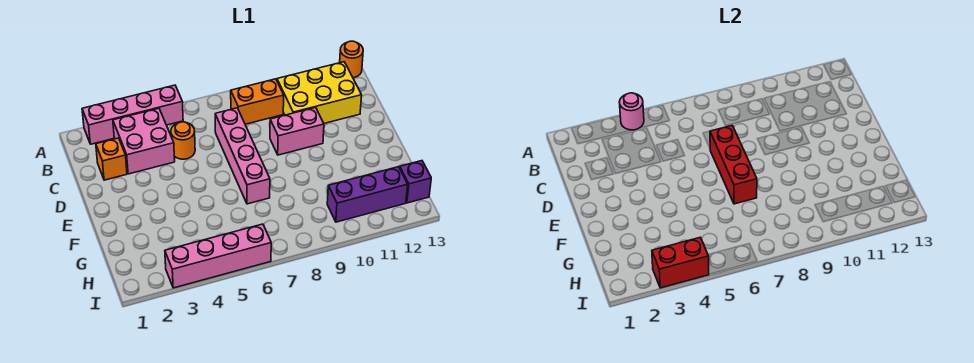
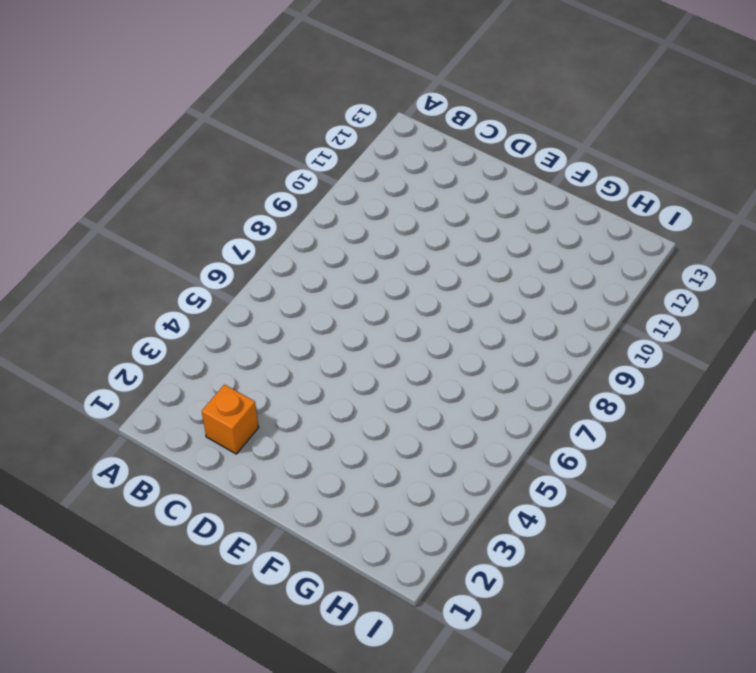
none -> pink brick A2:A5 level 1
none -> orange round brick A13 level 1
none -> pink brick B3:C4 level 1

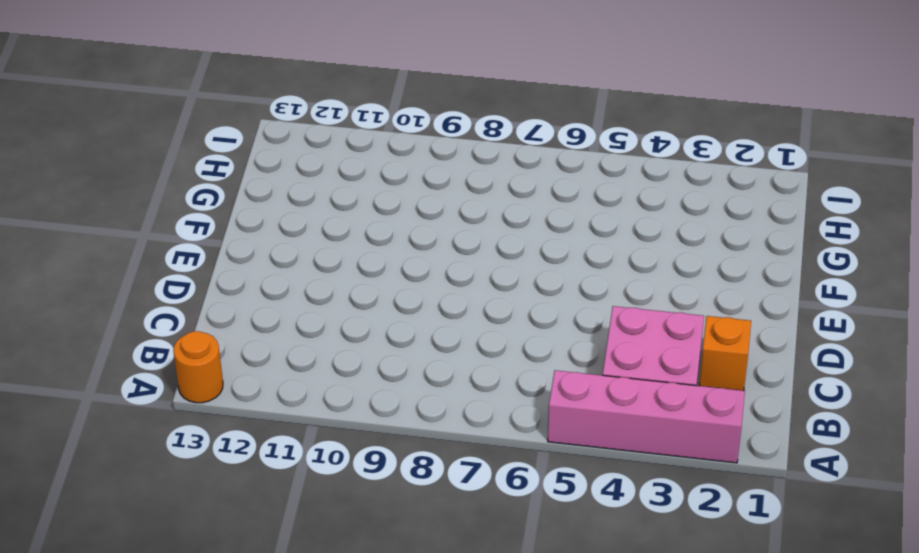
none -> orange brick B8:B9 level 1
none -> yellow brick B10:C12 level 1
none -> orange round brick C5 level 1

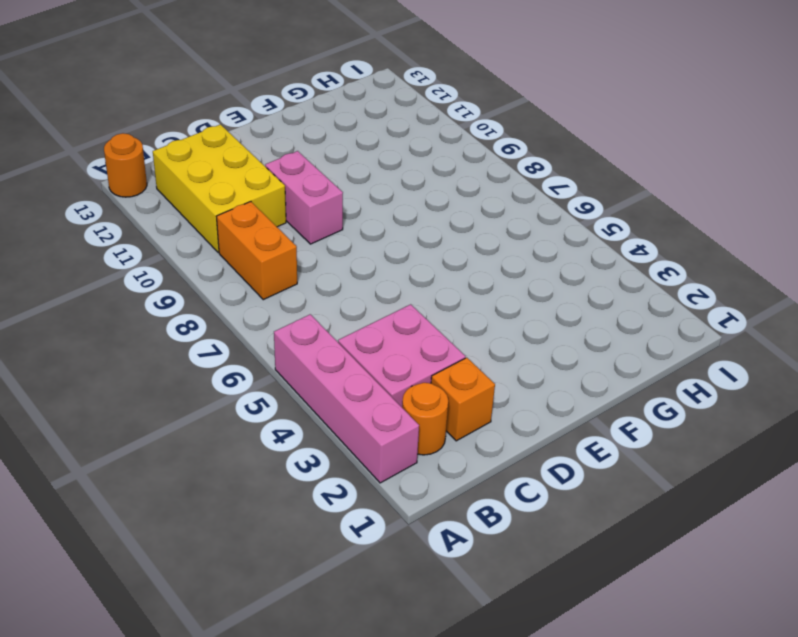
orange round brick B2 level 1 -> orange round brick C5 level 1
none -> pink brick C7:F7 level 1
none -> purple brick H10:H12 level 1
none -> purple brick H13 level 1

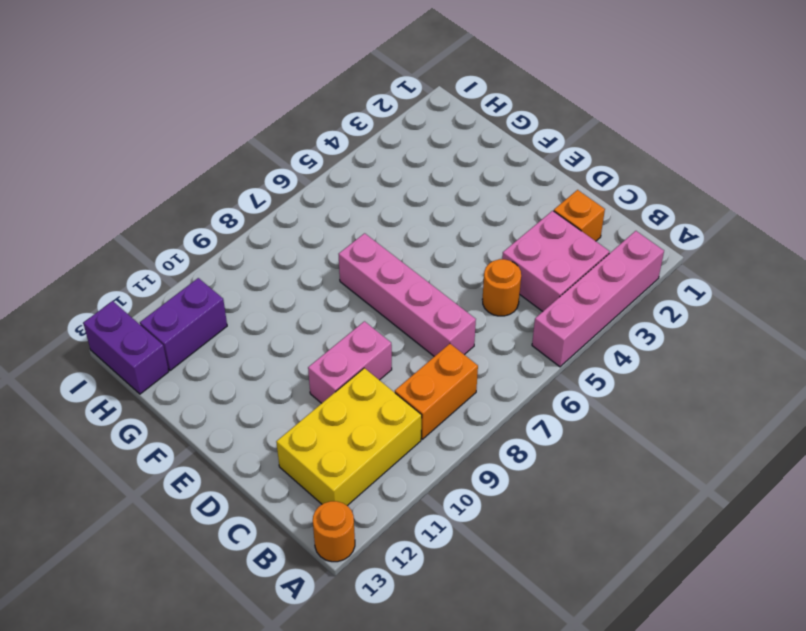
purple brick H11:H12 level 1 -> purple brick H10:H12 level 1
purple brick H13:I13 level 1 -> purple brick H13 level 1
none -> pink brick I3:I6 level 1
none -> pink round brick A4 level 2
none -> red brick D7:F7 level 2

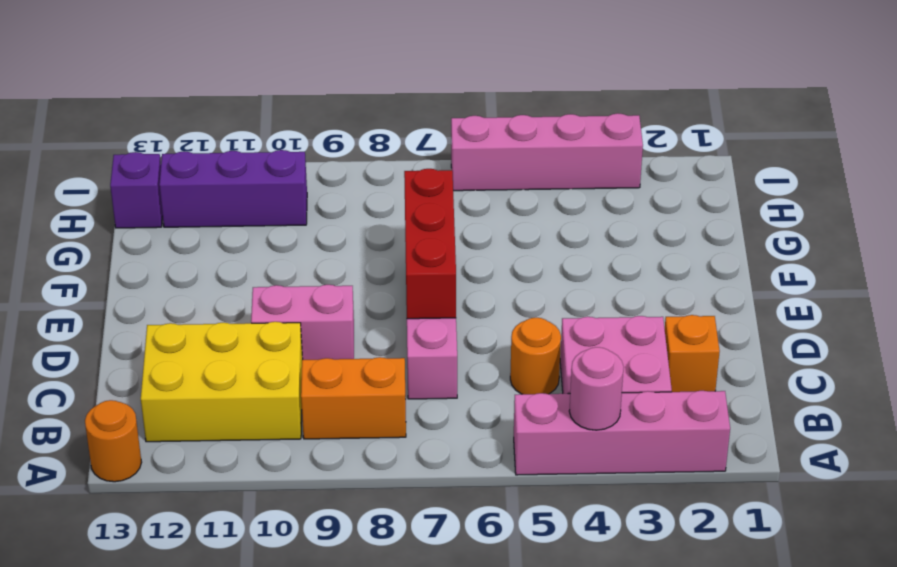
none -> red brick I3:I4 level 2

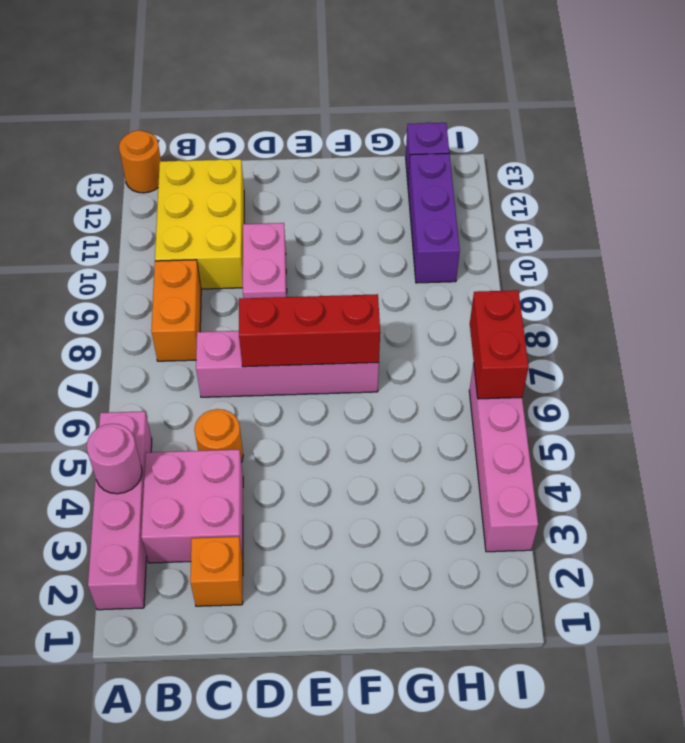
red brick I6:I7 level 2 -> red brick I3:I4 level 2

